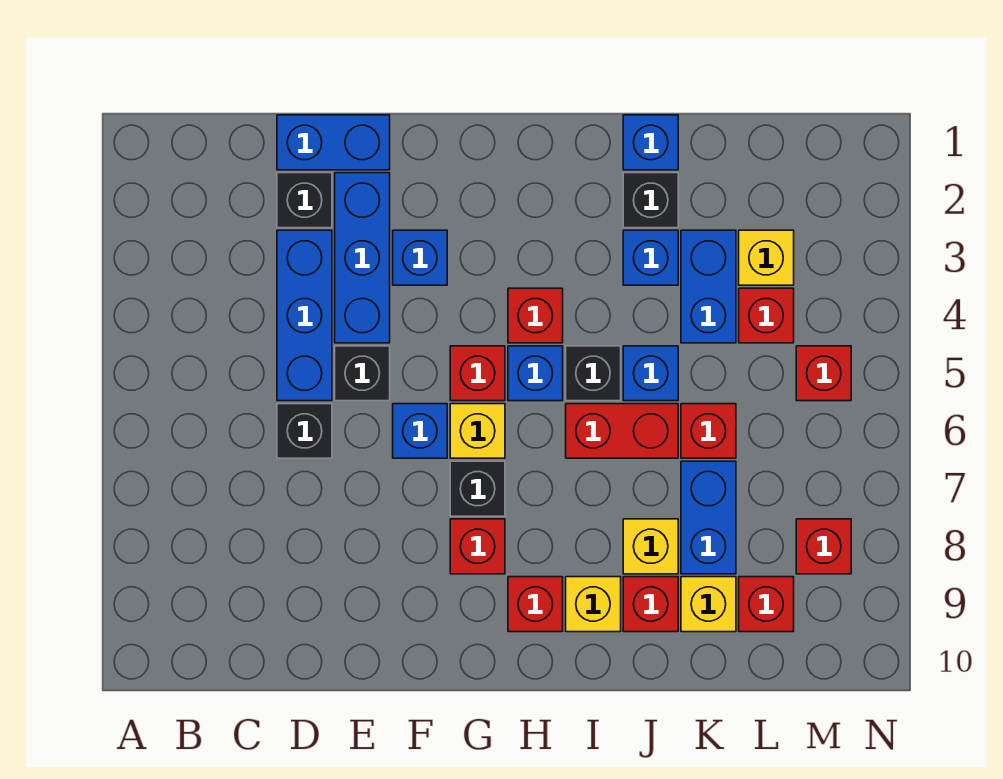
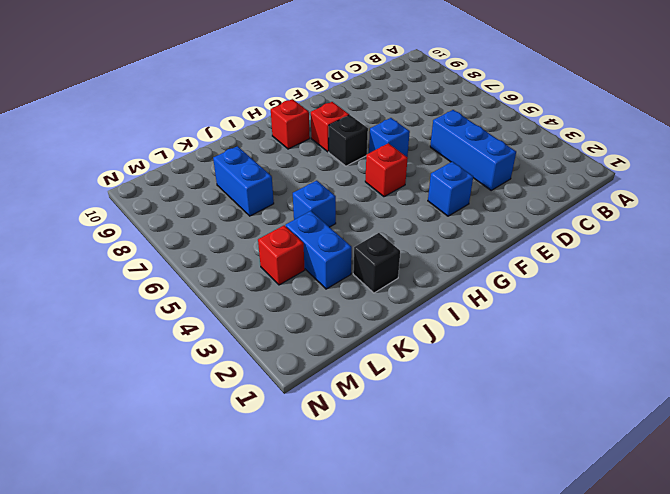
none -> blue brick D1:E1 level 1
none -> black brick D2 level 1
none -> black brick D6 level 1
none -> blue brick E2:E4 level 1

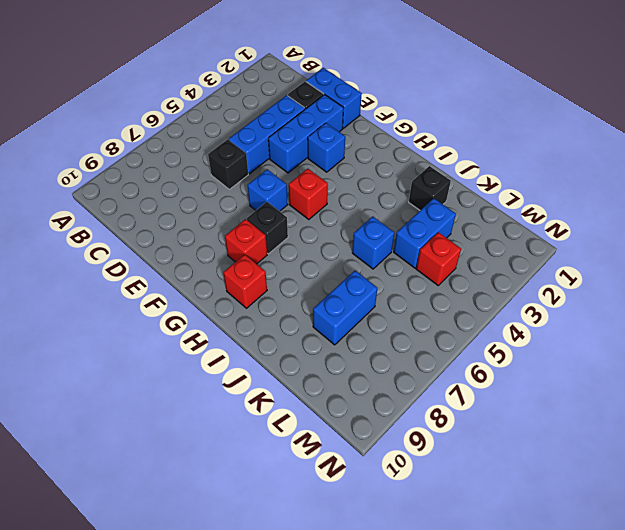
none -> black brick E5 level 1
none -> yellow brick G6 level 1
none -> red brick H4 level 1
none -> blue brick H5 level 1

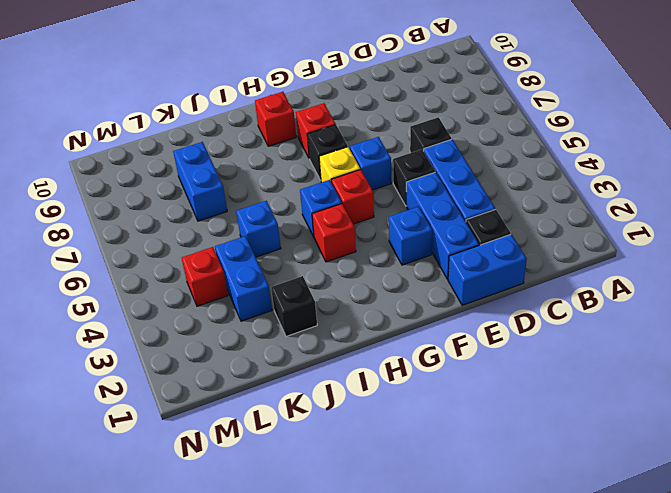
none -> black brick I5 level 1
none -> red brick I6:J6 level 1
none -> yellow brick I9 level 1
none -> blue brick J1 level 1

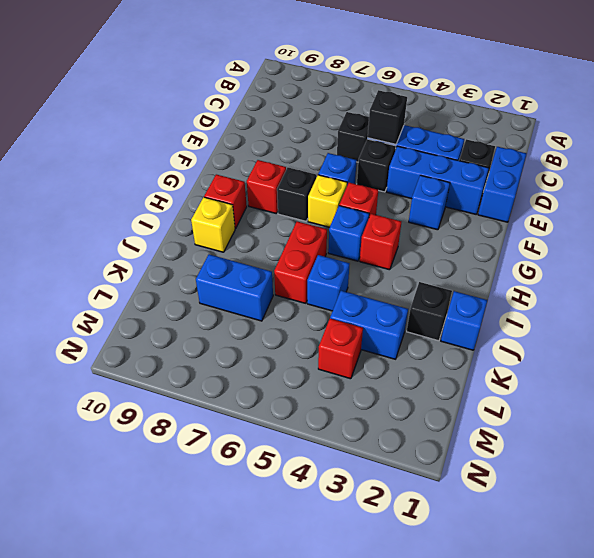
black brick D5 level 2 -> black brick I5 level 1
none -> blue brick J3 level 1
none -> yellow brick J8 level 1
none -> red brick J9 level 1
none -> red brick K6 level 1

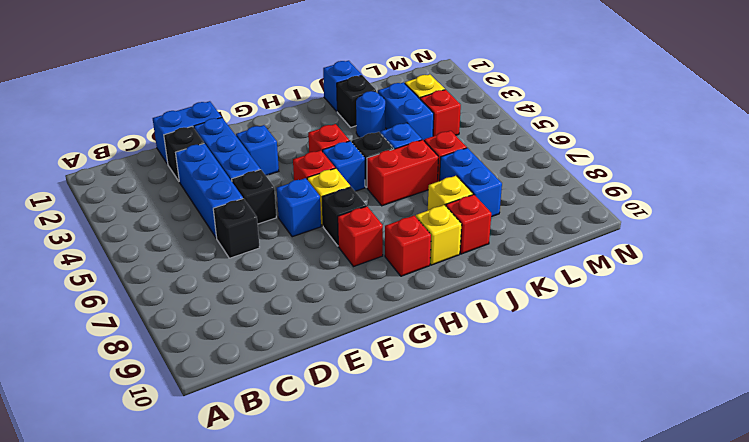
blue round brick J3 level 1 -> blue brick J3 level 1
none -> yellow brick K9 level 1
none -> red brick L9 level 1
none -> red brick M5 level 1
none -> red brick M8 level 1

